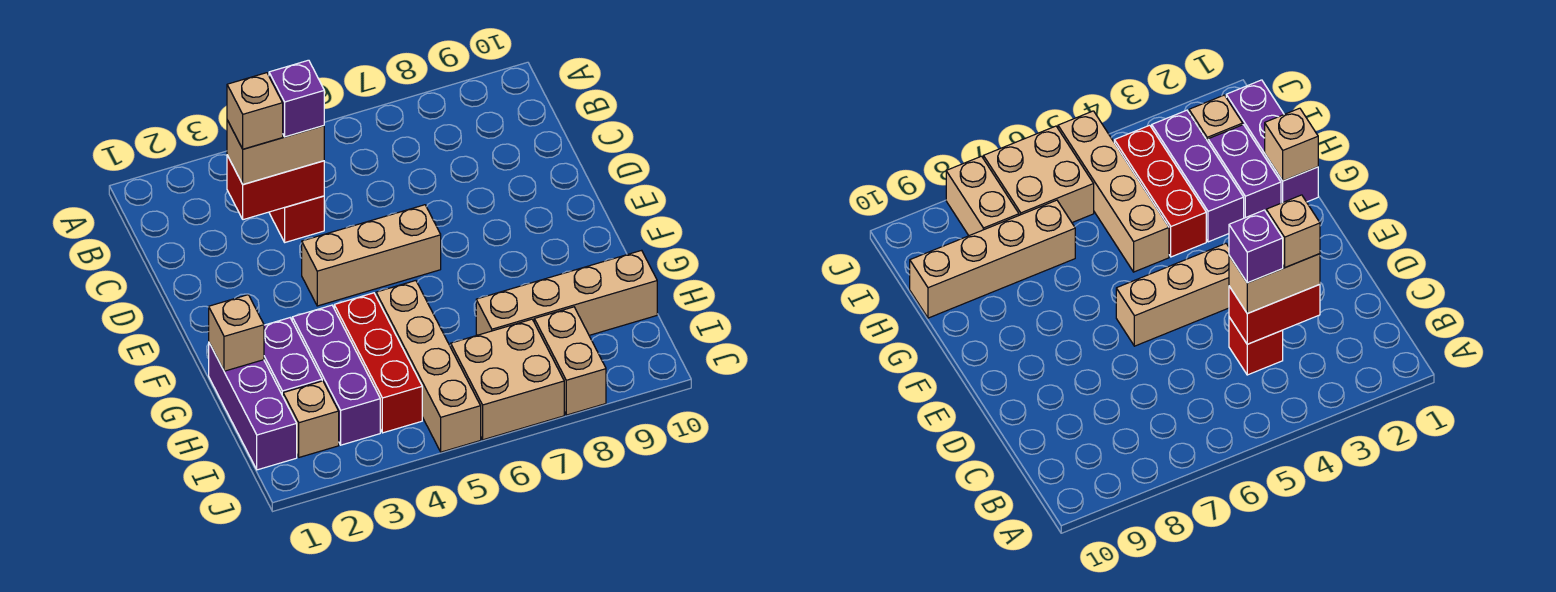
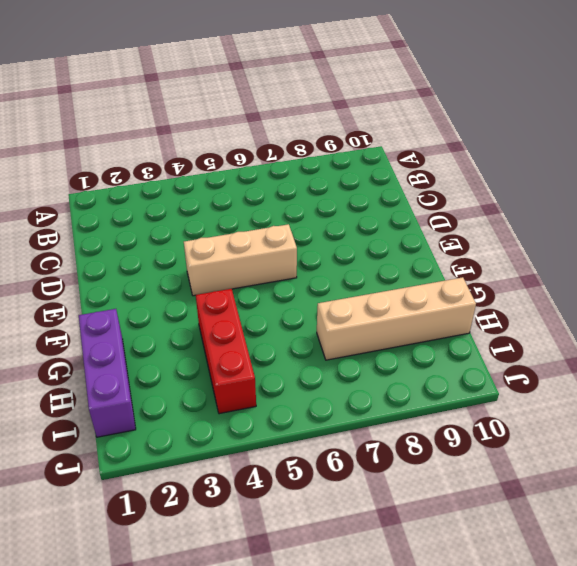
none -> red brick C4 level 1
none -> purple brick G2:H2 level 1
none -> purple brick G3:I3 level 1

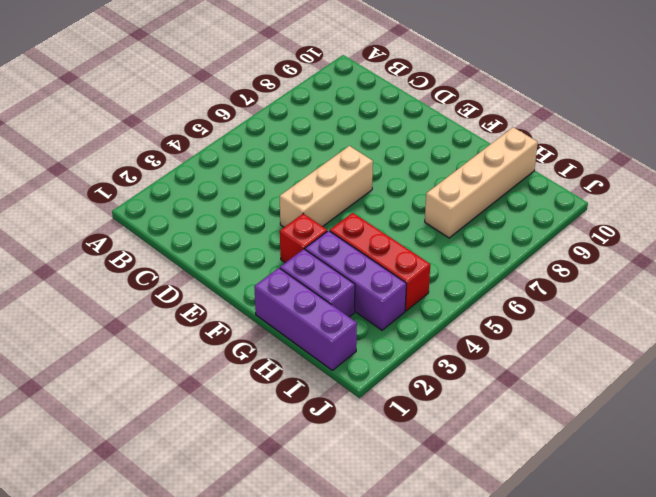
red brick F3 level 1 -> red brick C4 level 1
none -> tan brick G5:J5 level 1
none -> tan brick I2 level 1
none -> tan brick I6:J7 level 1

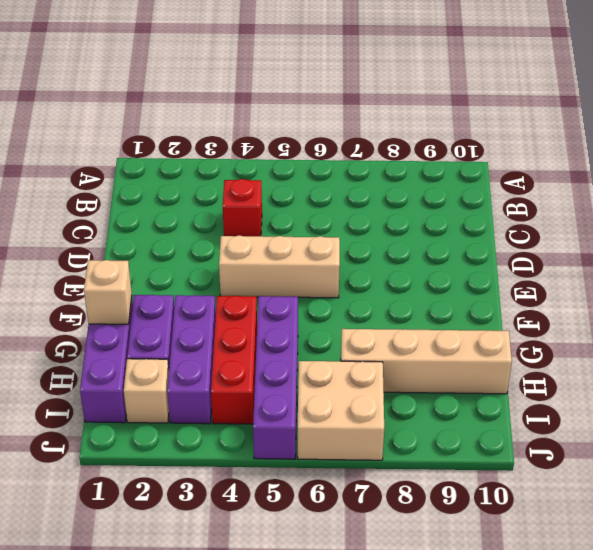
purple brick G5:J5 level 1 -> tan brick G5:J5 level 1
none -> tan brick I8:J8 level 1
none -> red brick C3:C4 level 2
none -> tan brick C3:C4 level 3

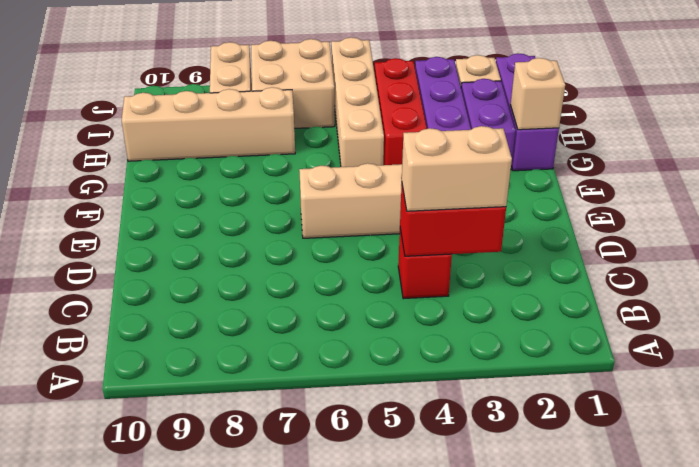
none -> tan brick C3 level 4
none -> purple brick C4 level 4

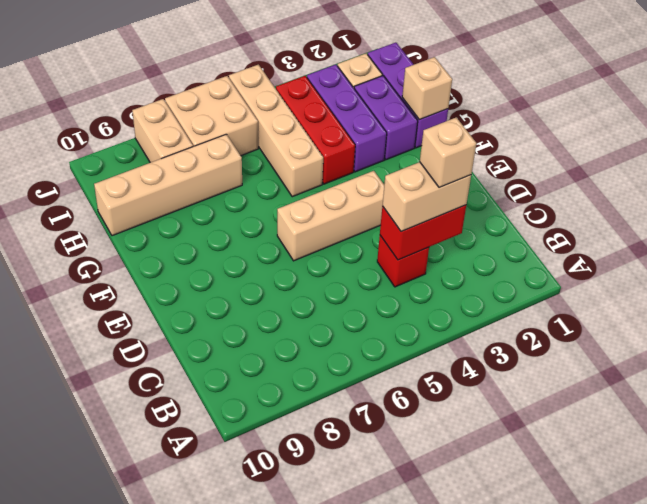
none -> purple brick C4 level 4

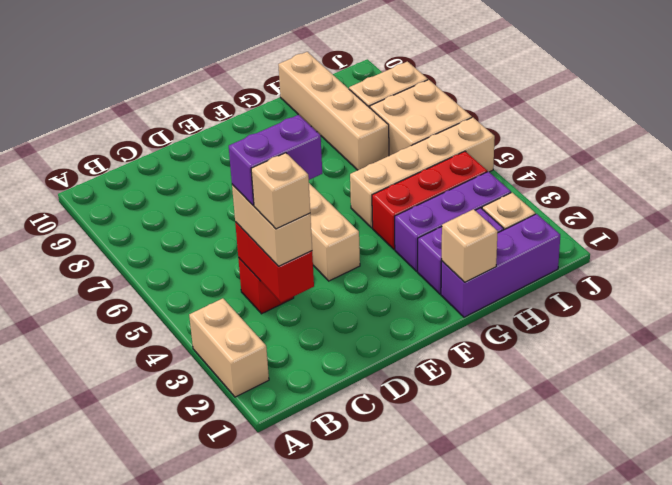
tan brick A2:A3 level 1 -> none
purple brick C4:D4 level 4 -> purple brick C4 level 4

